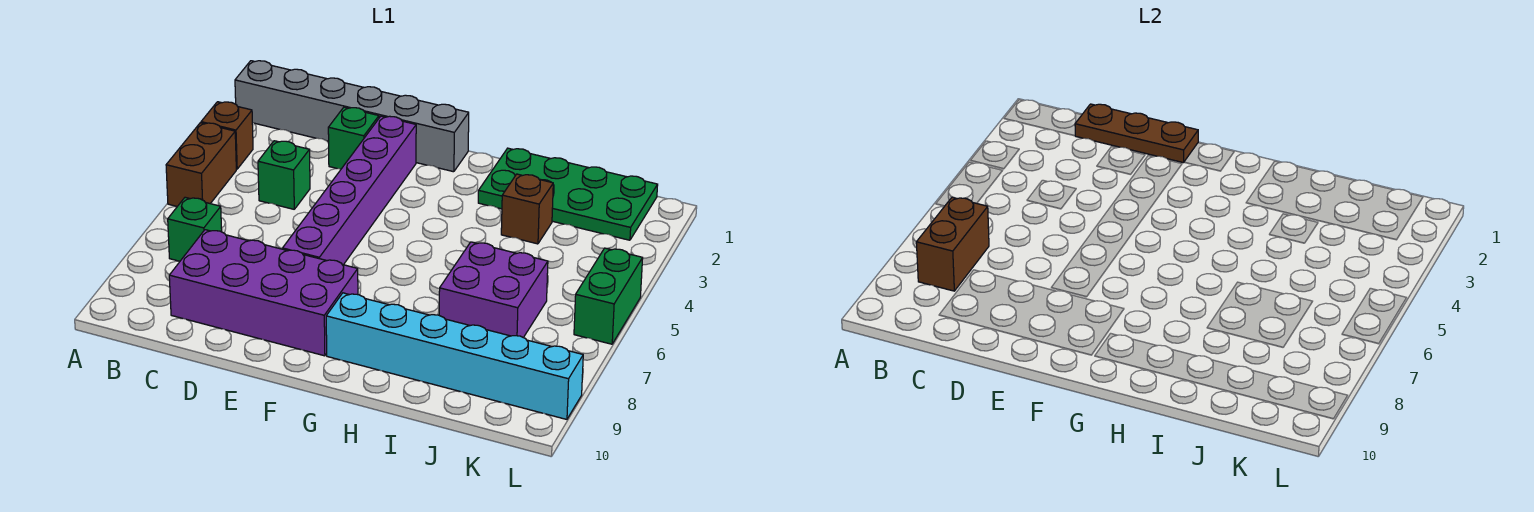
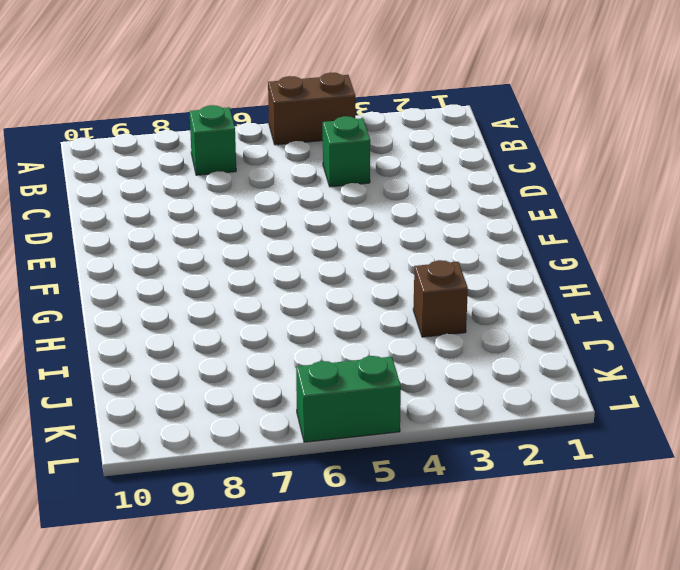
none -> grey brick A1:F1 level 1
none -> brown brick A3 level 1
none -> purple brick C8:F9 level 1

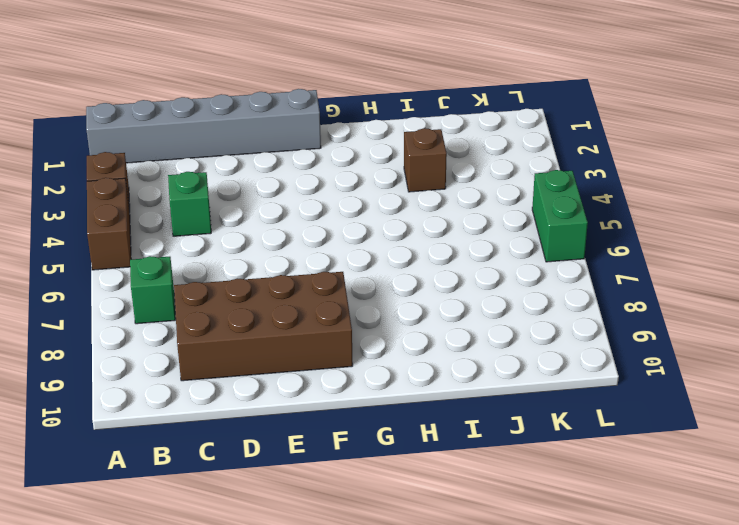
brown brick C8:F9 level 1 -> purple brick C8:F9 level 1
none -> green brick D2 level 1
none -> purple brick E2:E7 level 1
none -> cyan brick G9:L9 level 1

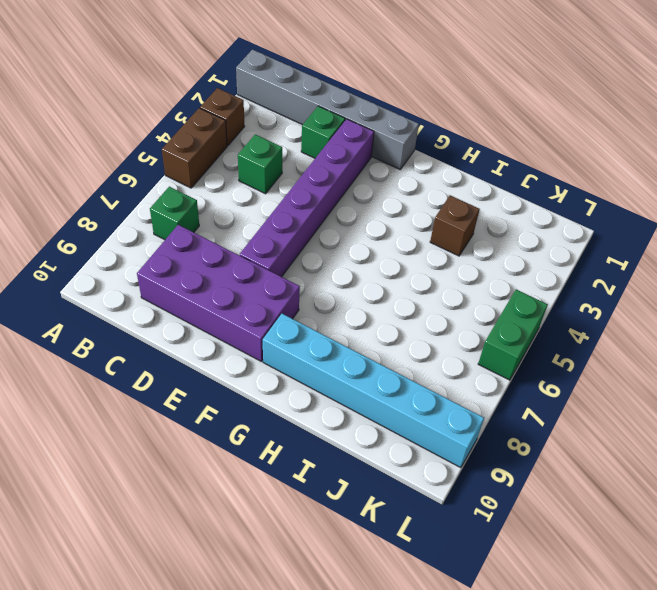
none -> green plate H1:K2 level 1
none -> purple brick I6:J7 level 1
none -> brown brick B7:B8 level 2

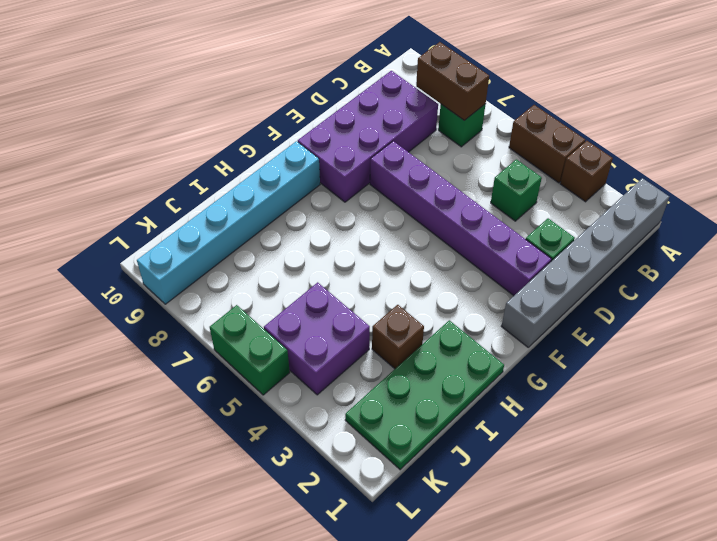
purple brick J4:K5 level 1 -> purple brick I6:J7 level 1
none -> brown plate C1:E1 level 2

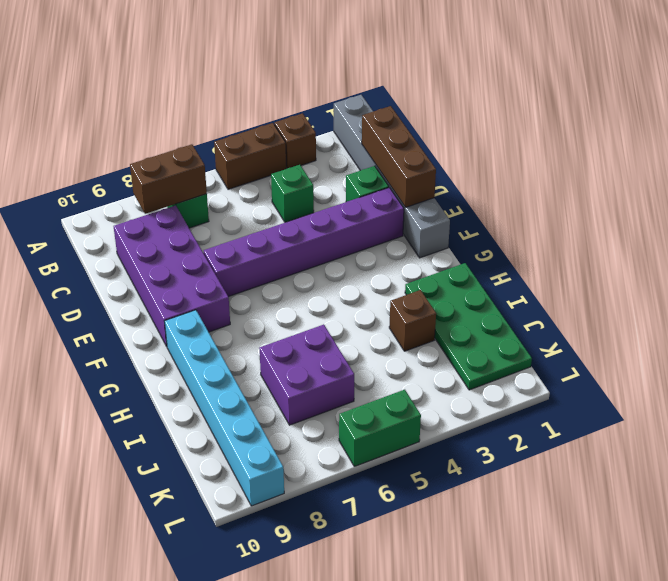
brown brick C1:E1 level 2 -> brown plate C1:E1 level 2

